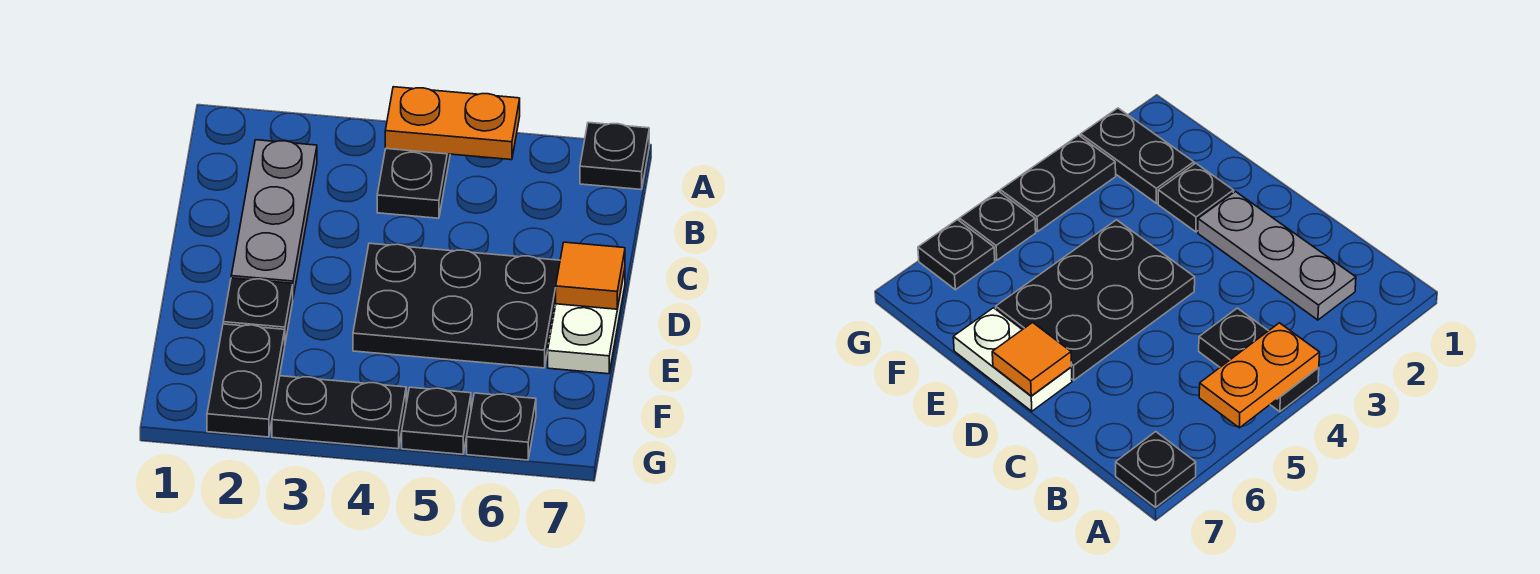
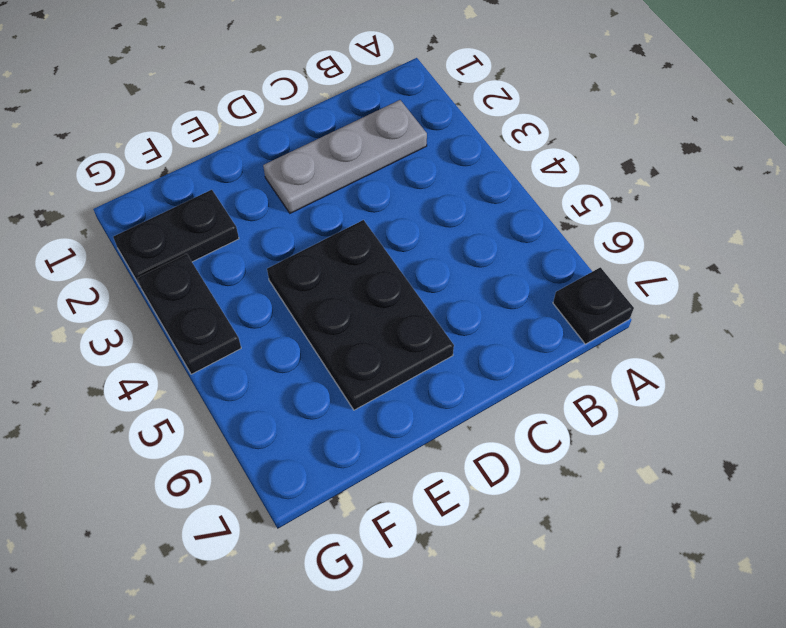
none -> black plate A4:B4 level 1
none -> white plate D7:E7 level 1
none -> black plate E2 level 1

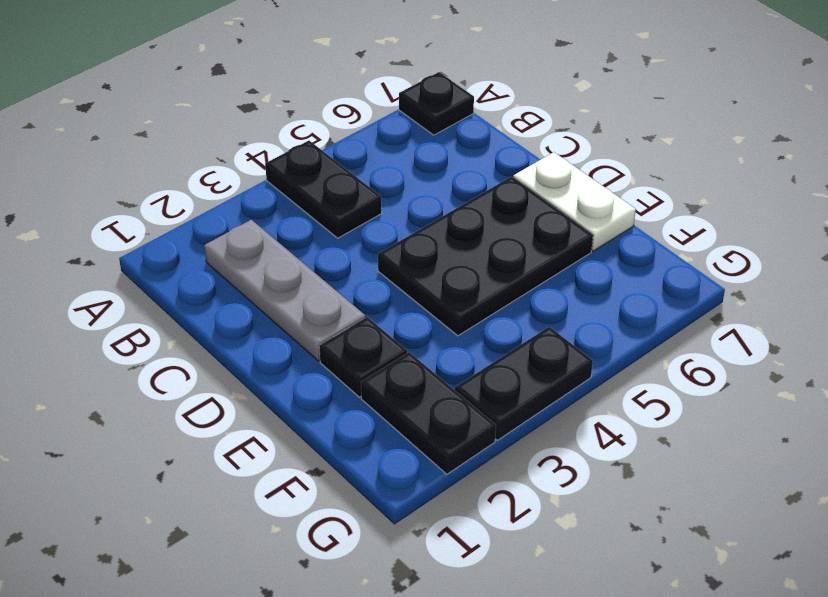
none -> black plate G5 level 1
none -> black plate G6 level 1
none -> orange plate A4:A5 level 2

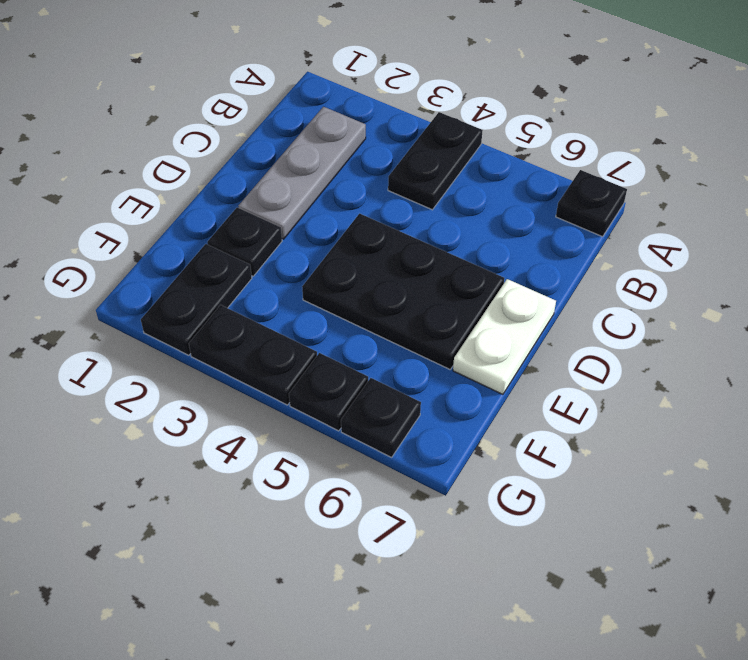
none -> orange plate A4:A5 level 2
none -> orange tile D7 level 2

